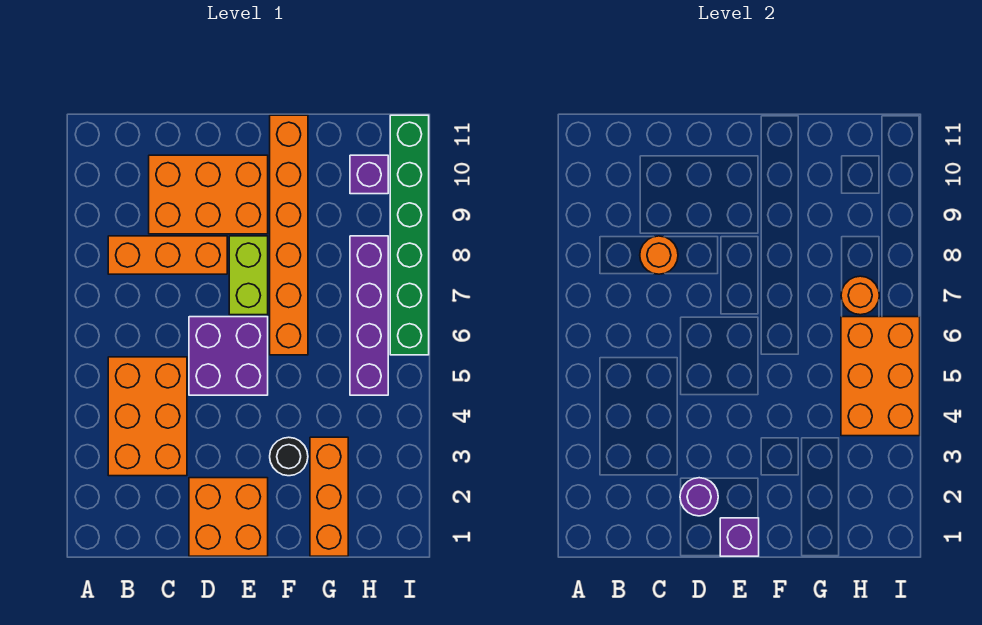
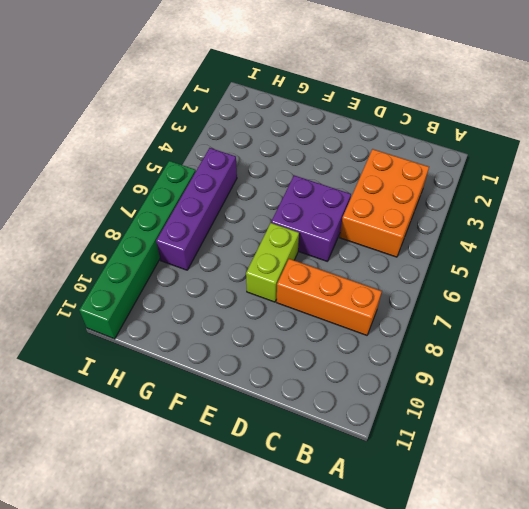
none -> orange brick C9:E10 level 1
none -> orange brick D1:E2 level 1
none -> black round brick F3 level 1

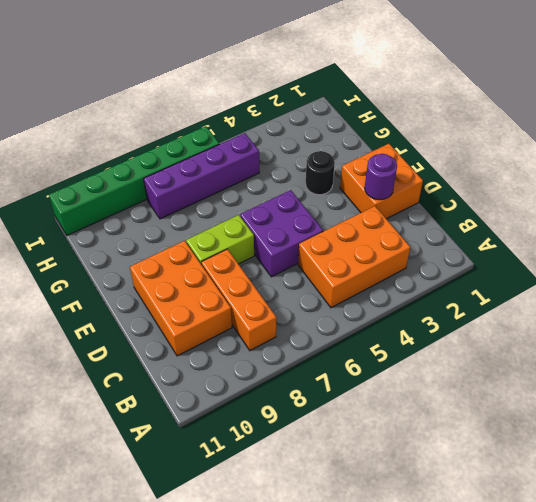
none -> orange brick F6:F11 level 1
none -> orange brick G1:G3 level 1
none -> purple brick H10 level 1

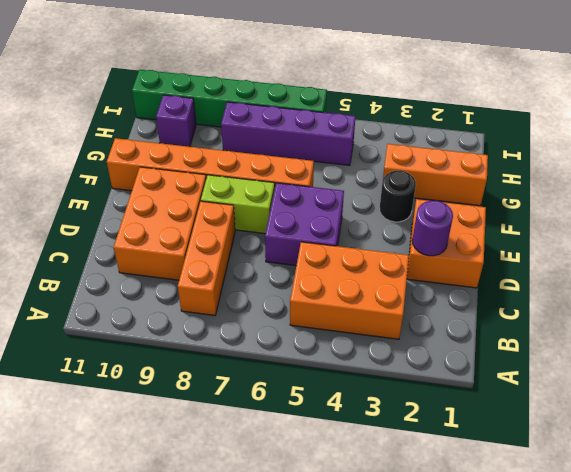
none -> orange round brick C8 level 2
none -> purple brick E1 level 2
none -> orange brick H4:I6 level 2

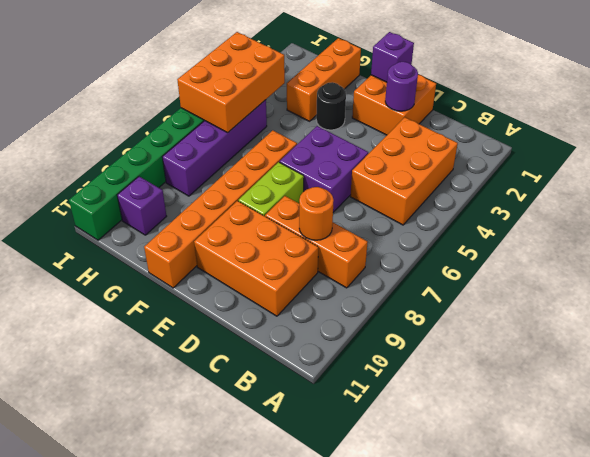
none -> orange round brick H7 level 2

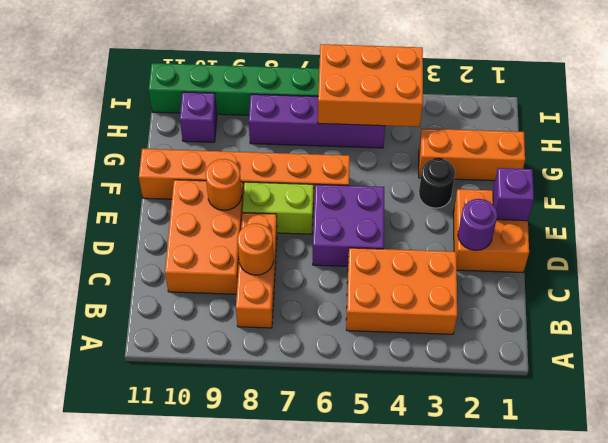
orange round brick E9 level 2 -> orange round brick H7 level 2

